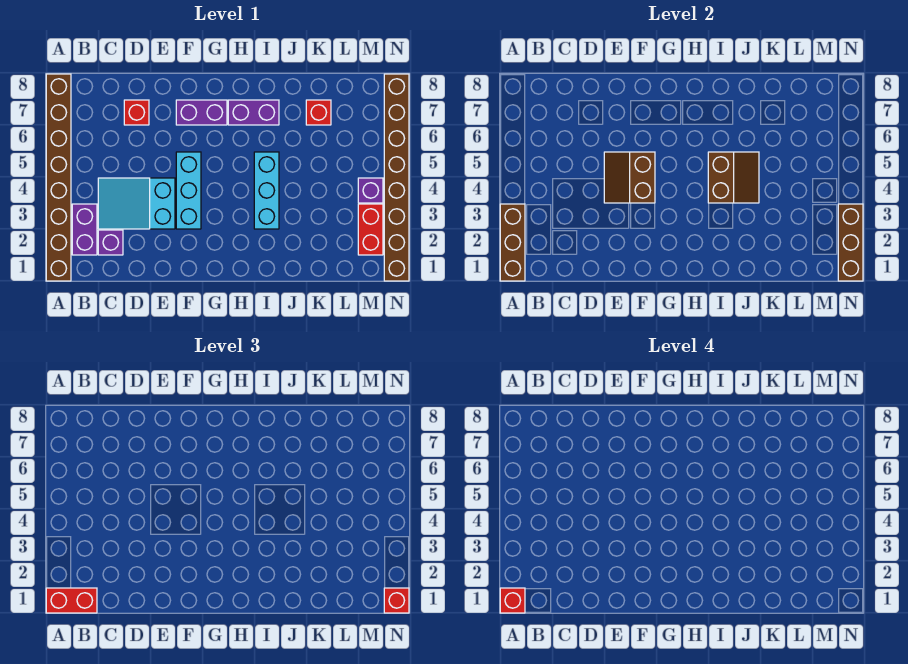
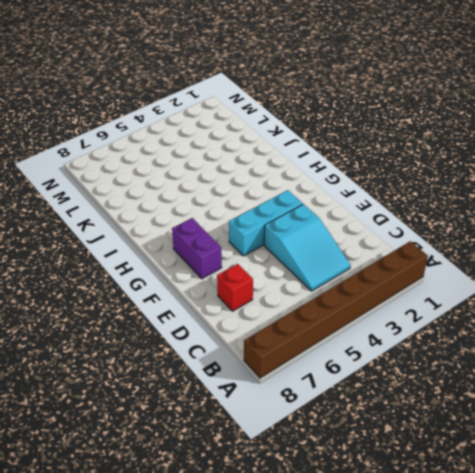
none -> purple brick B2:B3 level 1
none -> purple brick C2 level 1
none -> purple brick H7:I7 level 1

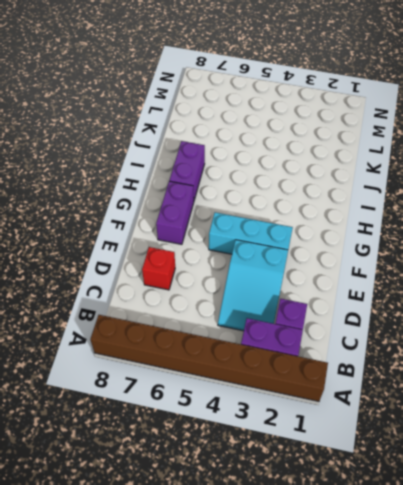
none -> cyan brick I3:I5 level 1
none -> red brick K7 level 1
none -> red brick M2:M3 level 1

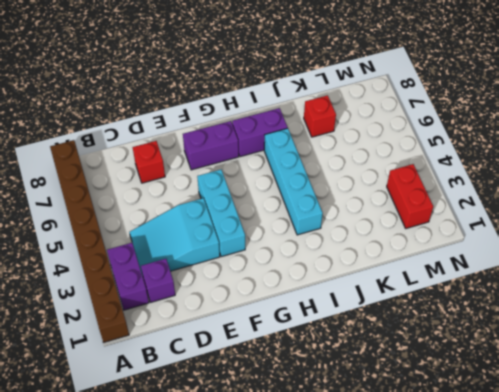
cyan brick I3:I6 level 1 -> cyan brick I3:I5 level 1
none -> purple brick M4 level 1
none -> brown brick N1:N8 level 1
none -> brown brick A1:A3 level 2

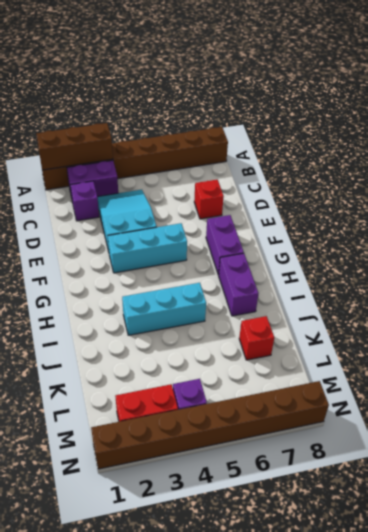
none -> brown slope E4:F5 level 2 top F
none -> brown slope I4:J5 level 2 top I
none -> brown brick N1:N3 level 2

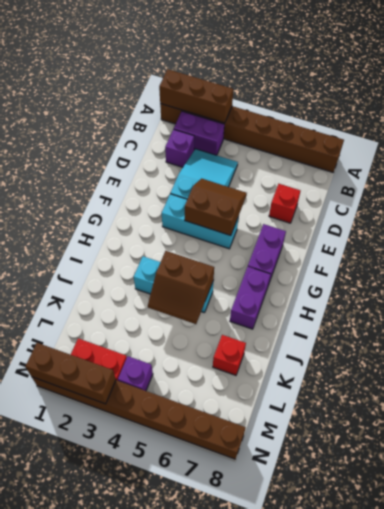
none -> red brick A1:B1 level 3
none -> red brick N1 level 3
none -> red brick A1 level 4

